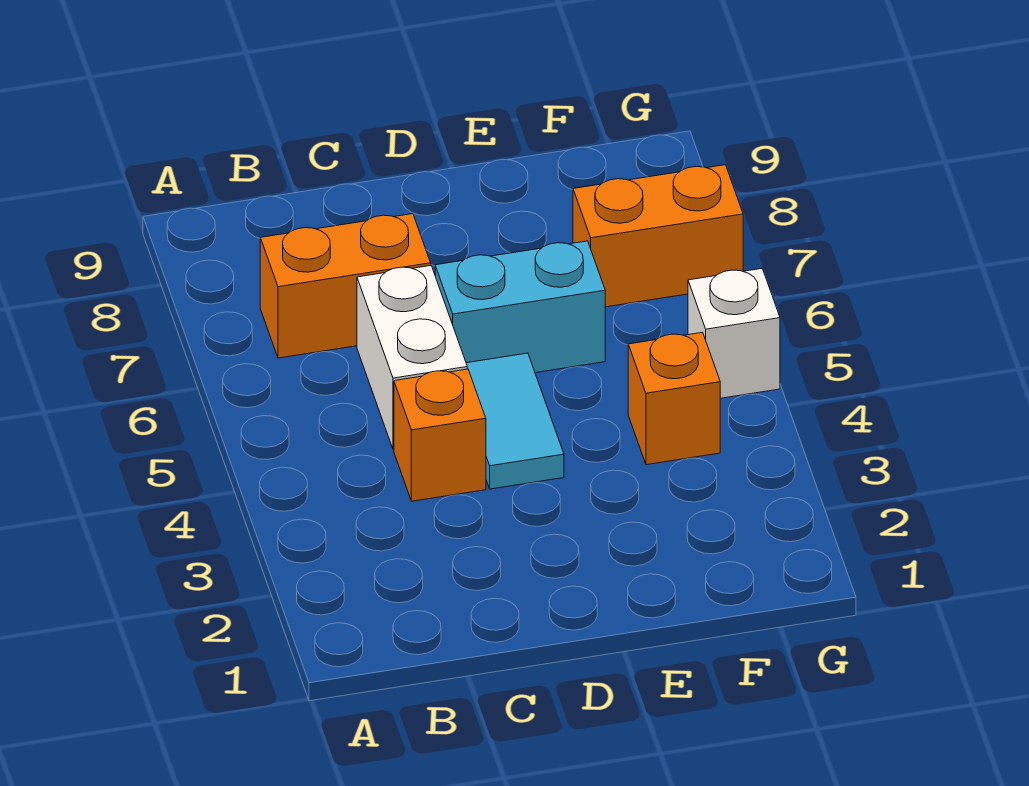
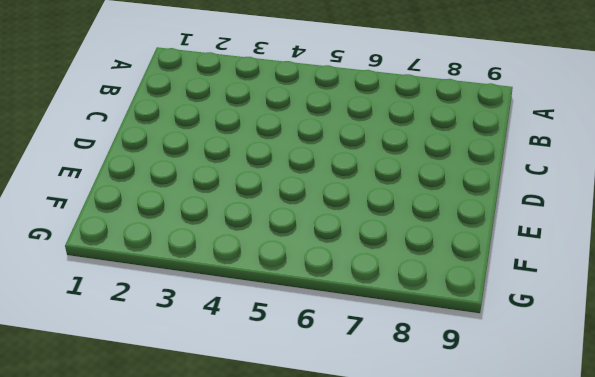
none -> orange brick B7:C7 level 1
none -> orange brick C4 level 1

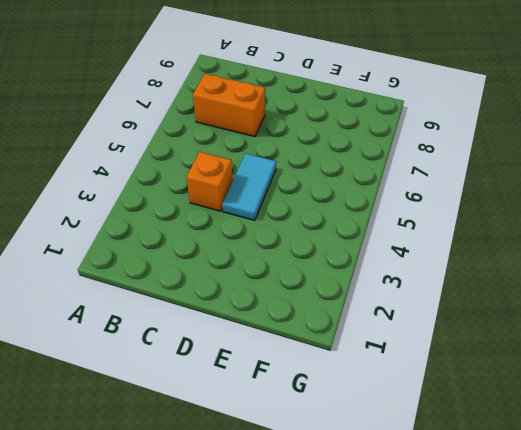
none -> white brick C5:C6 level 1
none -> cyan brick D6:E6 level 1

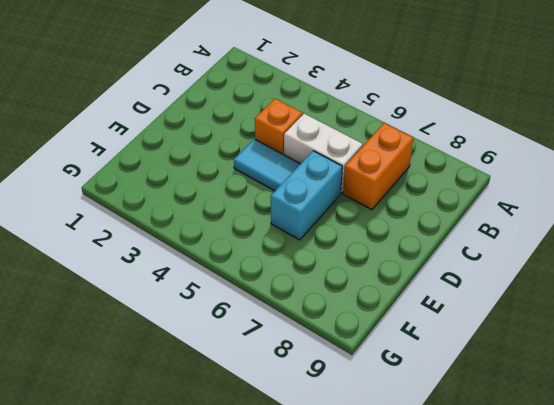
none -> orange brick F4 level 1
none -> orange brick F7:G7 level 1

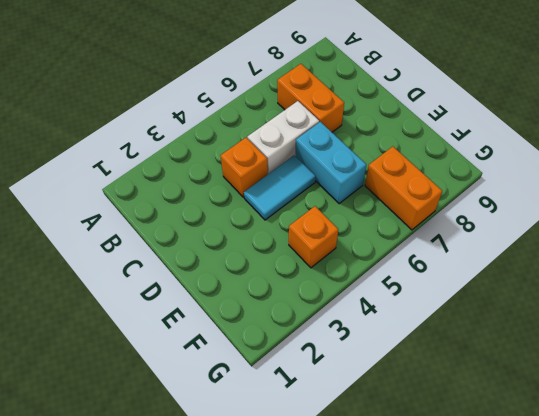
none -> white brick G5 level 1

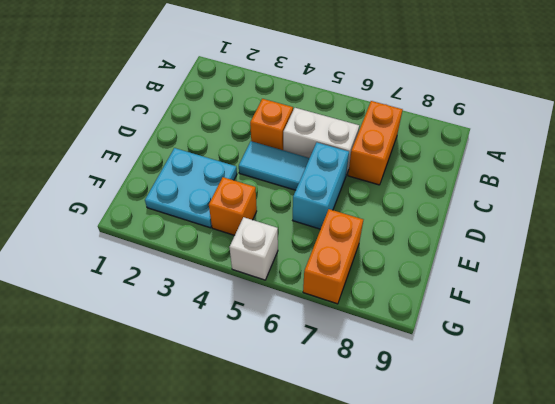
cyan plate E2:F3 level 1 -> none

